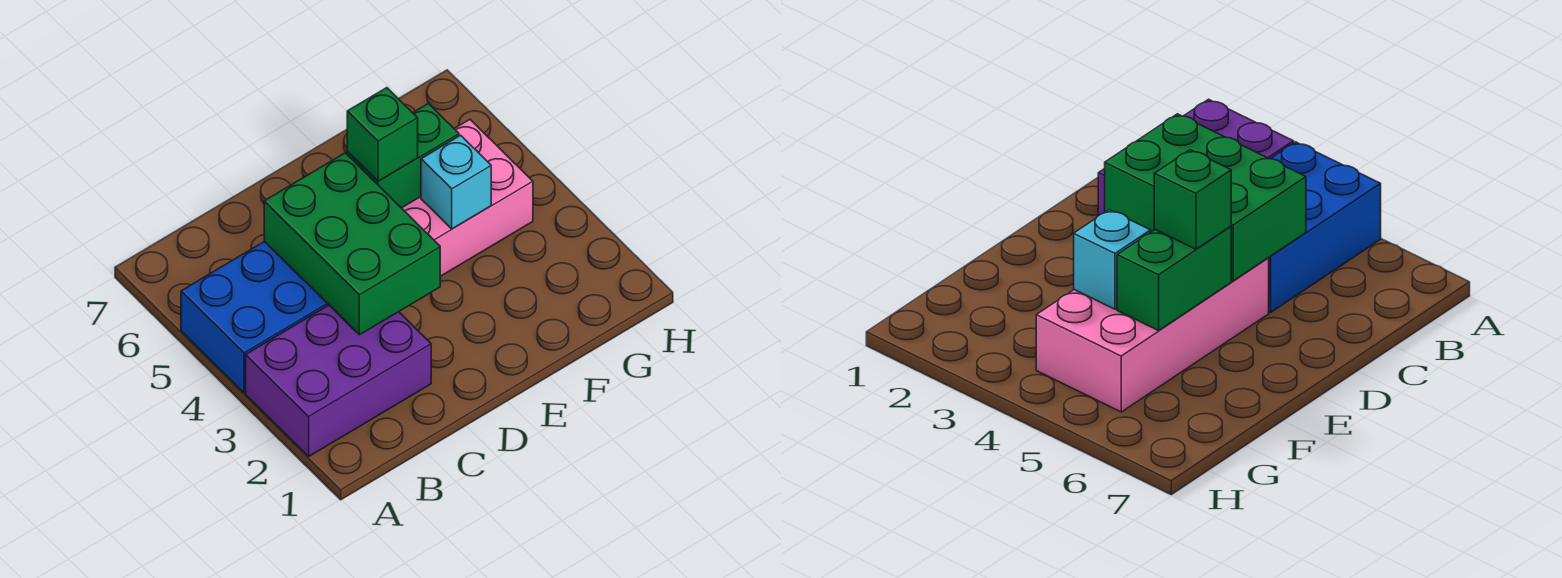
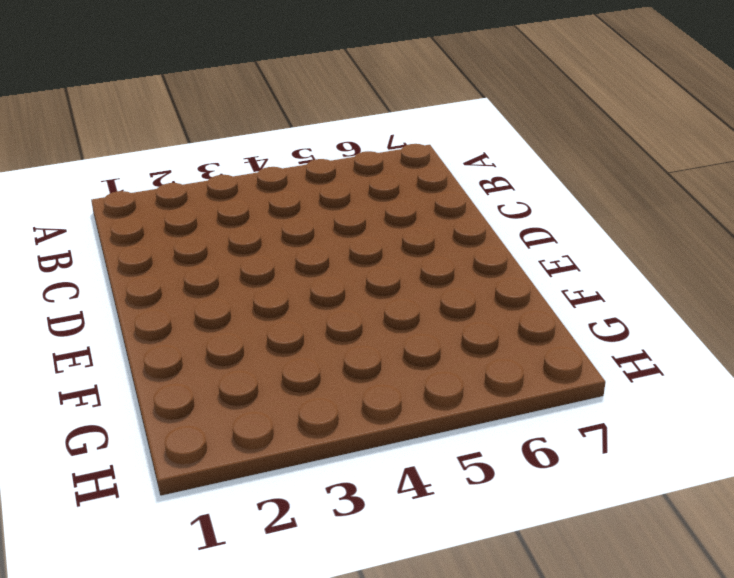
none -> purple brick A2:C3 level 1
none -> blue brick A4:C5 level 1

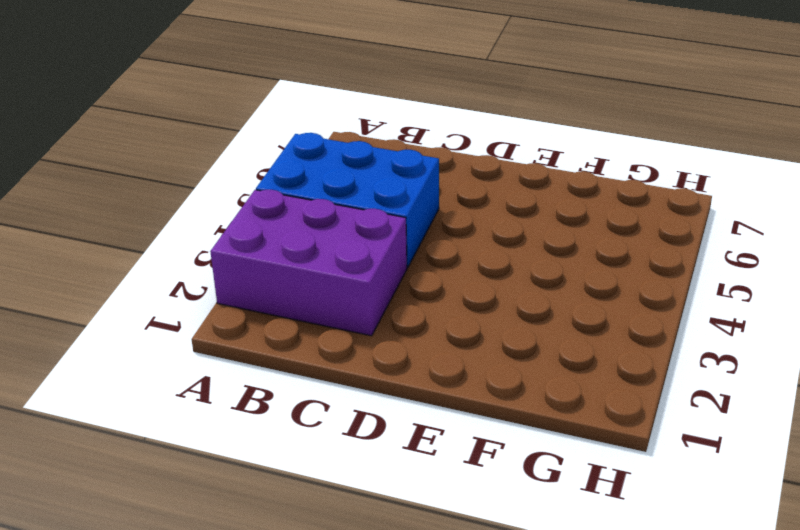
none -> pink brick D4:G5 level 1
none -> green brick C3:D5 level 2

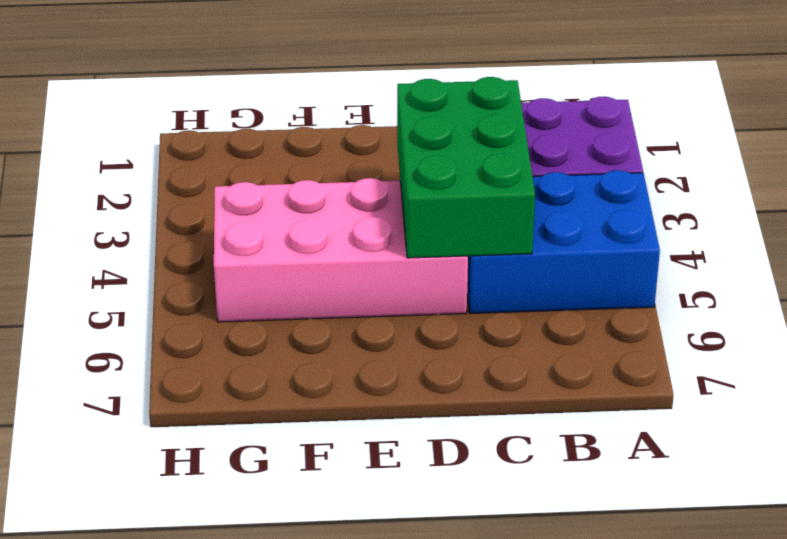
none -> green brick E5:F5 level 2
none -> cyan brick F4 level 2

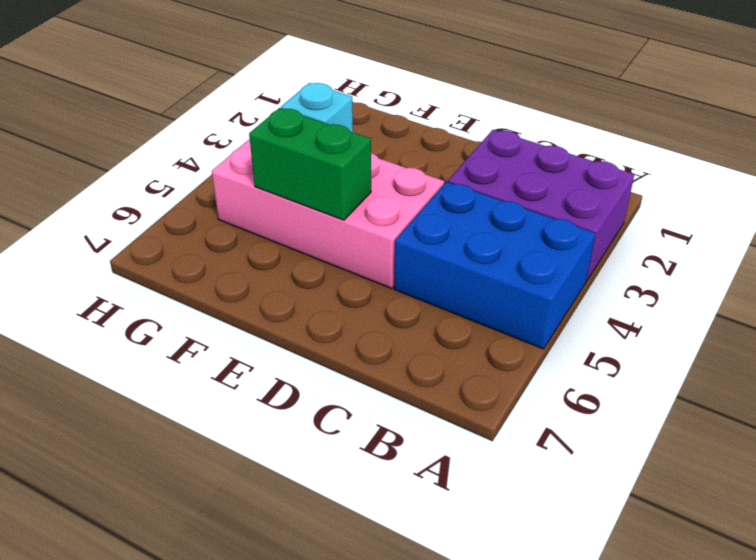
none -> green brick C3:D5 level 2
none -> green brick E5 level 3

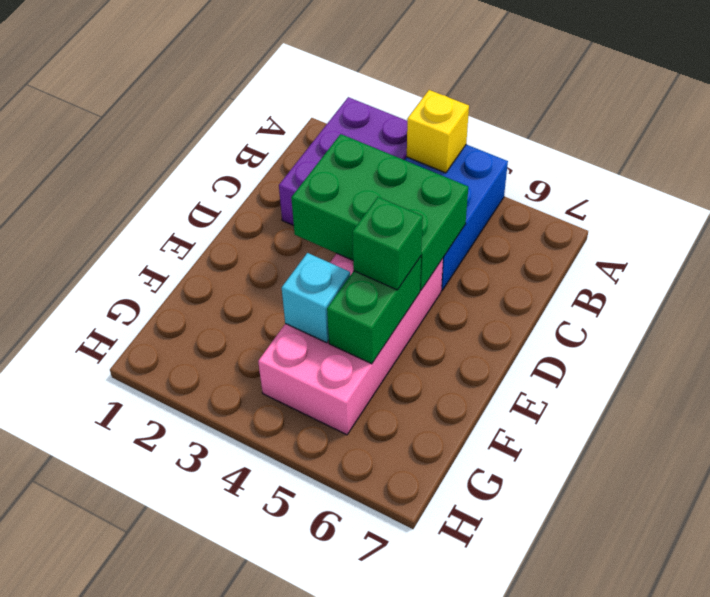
yellow brick A4 level 2 -> none

